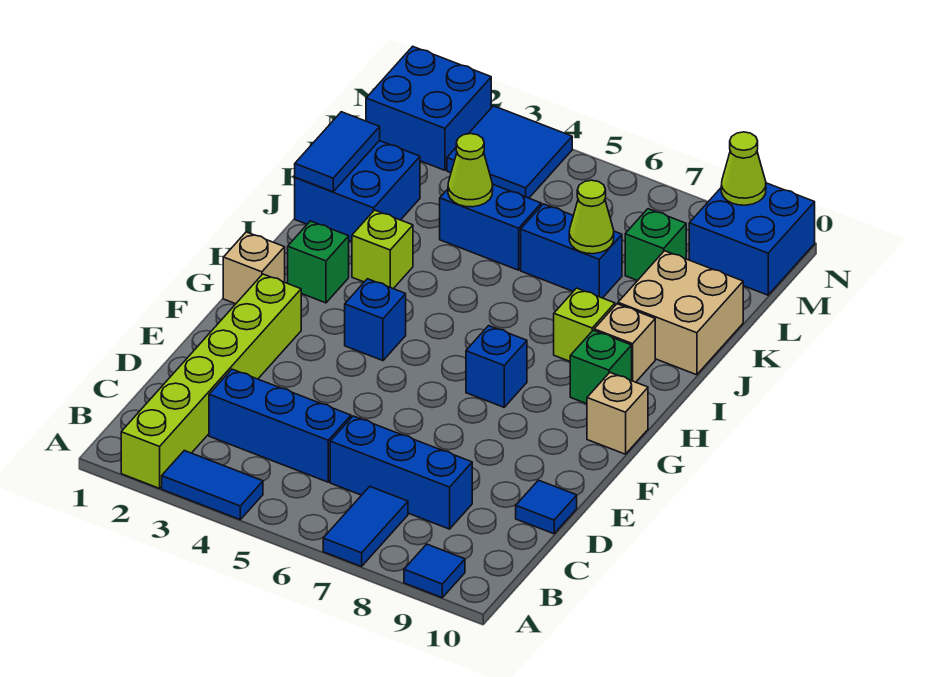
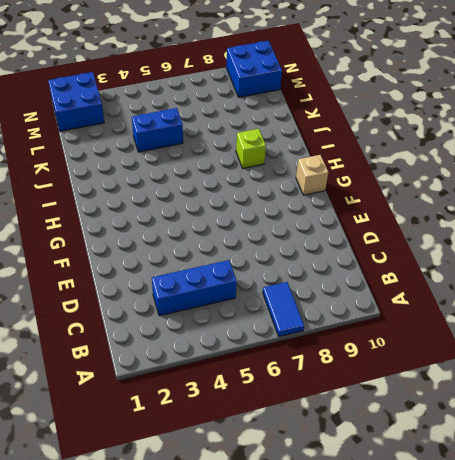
none -> lime brick A2:F2 level 1
none -> blue tile A3:A4 level 1
none -> blue tile A9 level 1

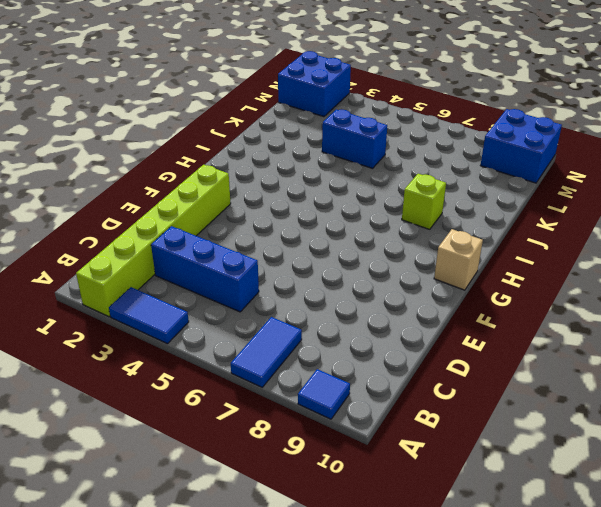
none -> blue brick C6:C8 level 1
none -> blue tile D10 level 1
none -> tan brick G1 level 1

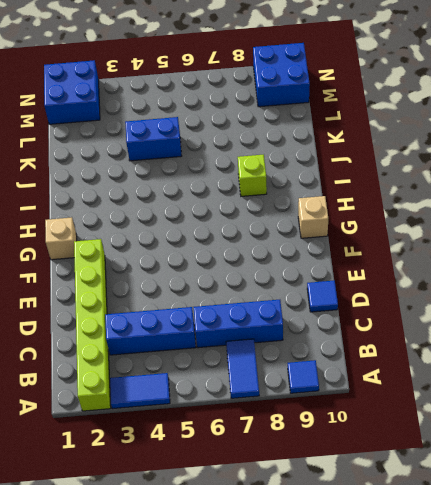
none -> blue brick G4 level 1
none -> blue brick G7 level 1
none -> green brick H2 level 1

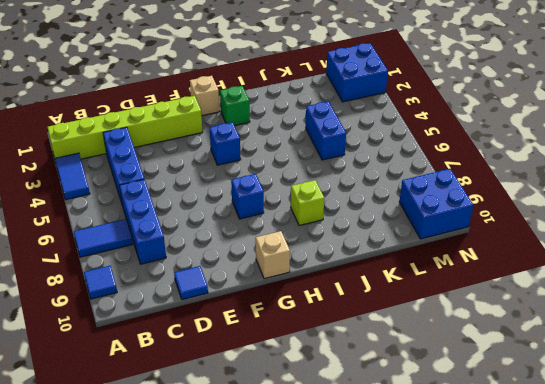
none -> green brick H9 level 1
none -> lime brick I3 level 1
none -> tan brick I9 level 1

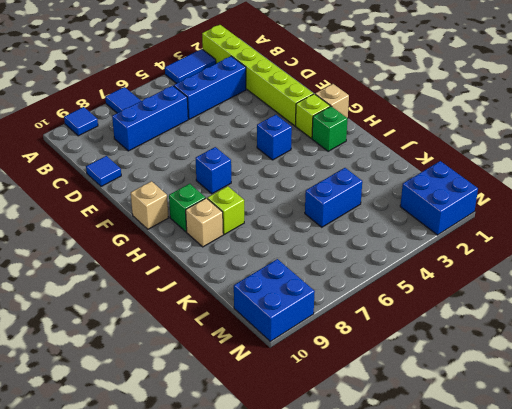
lime brick G2 level 1 -> lime brick I3 level 1
none -> blue brick J1:K2 level 1
none -> tan brick J9:K10 level 1
none -> blue brick K6:K7 level 1

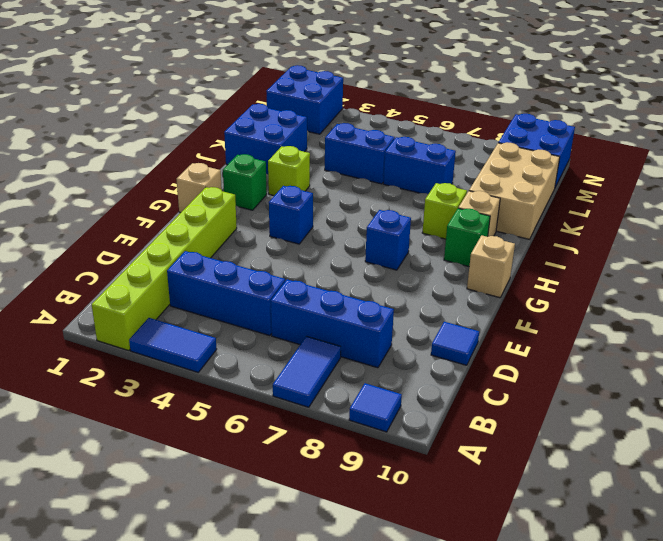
tan brick J9:L10 level 1 -> tan brick J9:K10 level 1
none -> green brick L8 level 1
none -> blue tile M3:N4 level 1
none -> blue tile J1:K1 level 2

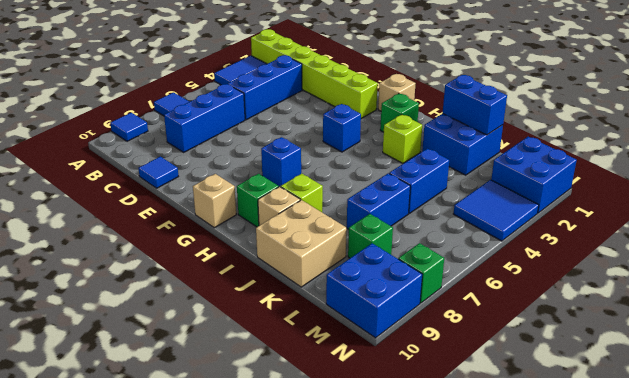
blue brick J1:K1 level 2 -> blue tile J1:K1 level 2
green brick N8 level 1 -> none
none -> lime cone K4 level 2
none -> lime cone K7 level 2
none -> lime cone N9 level 2

